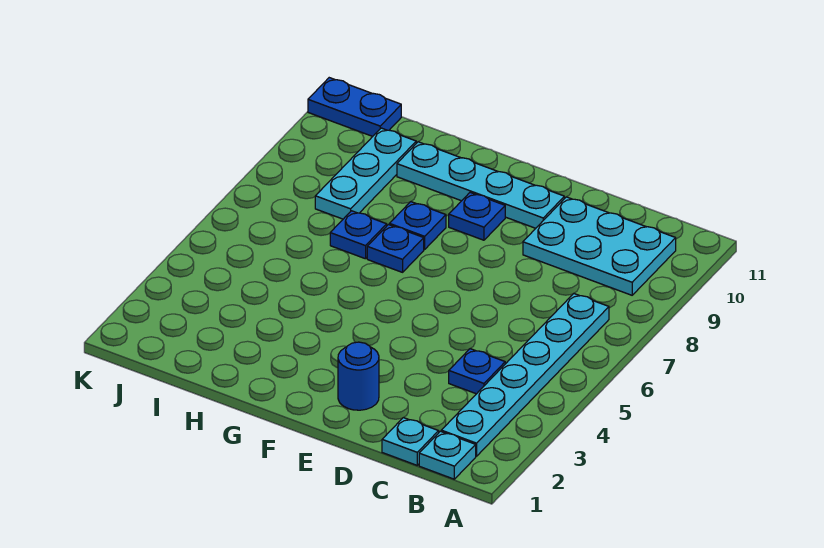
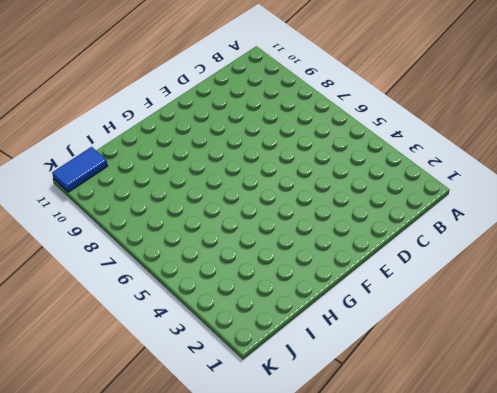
blue tile J11:K11 level 1 -> blue plate J11:K11 level 1
none -> cyan plate B1 level 1
none -> cyan plate B2:B7 level 1
none -> cyan plate B9:D10 level 1

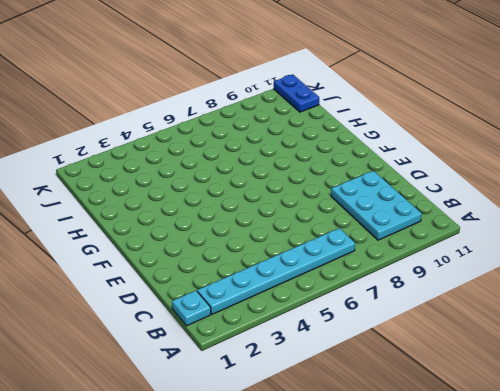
none -> cyan plate C1 level 1
none -> blue plate C4 level 1
none -> blue round brick E2 level 1

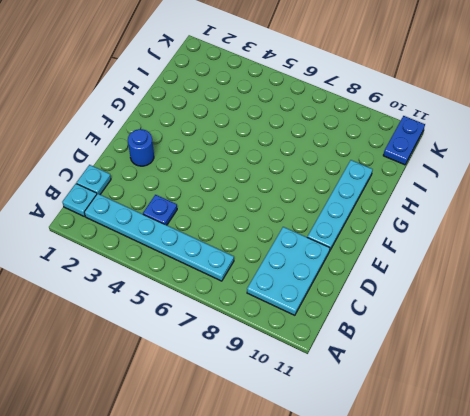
none -> blue plate F9 level 1
none -> blue plate G7 level 1
none -> blue plate G8 level 1

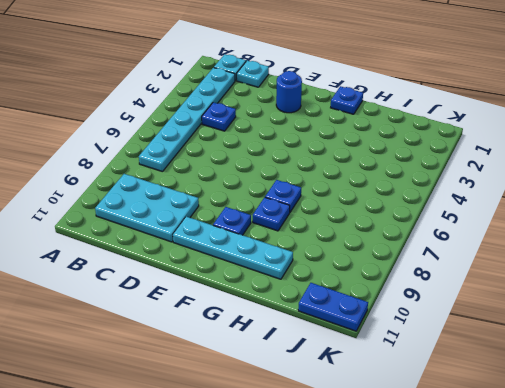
blue plate G1 level 1 -> blue plate H7 level 1
none -> cyan plate I8:I10 level 1

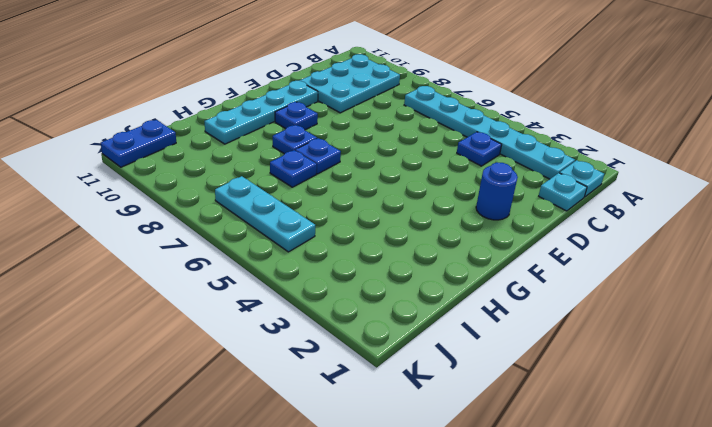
cyan plate J5:J7 level 1 -> cyan plate I8:I10 level 1

